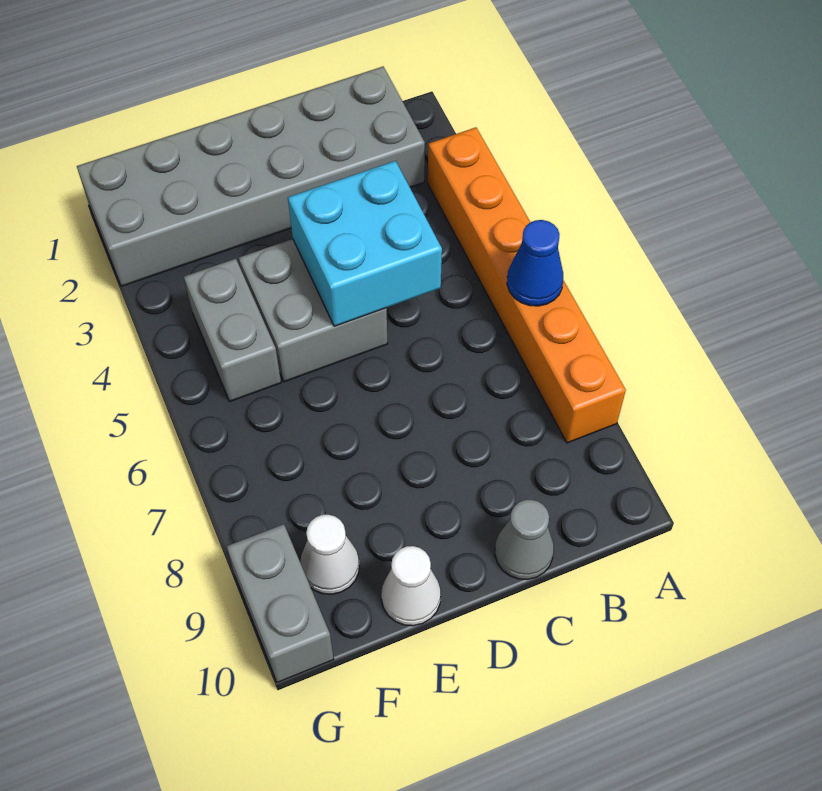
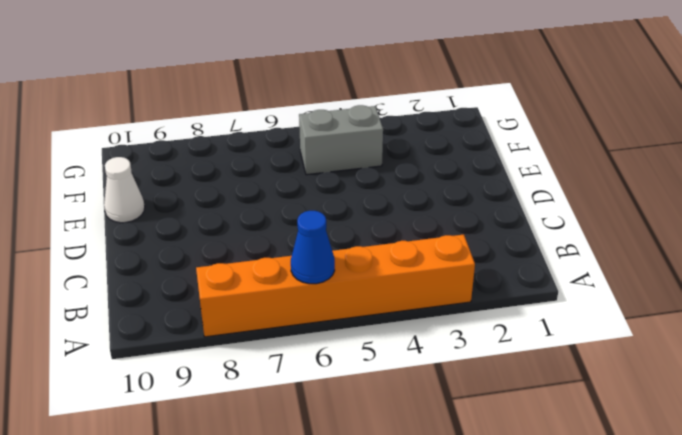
none -> grey brick B1:G2 level 1
none -> grey cone C10 level 1

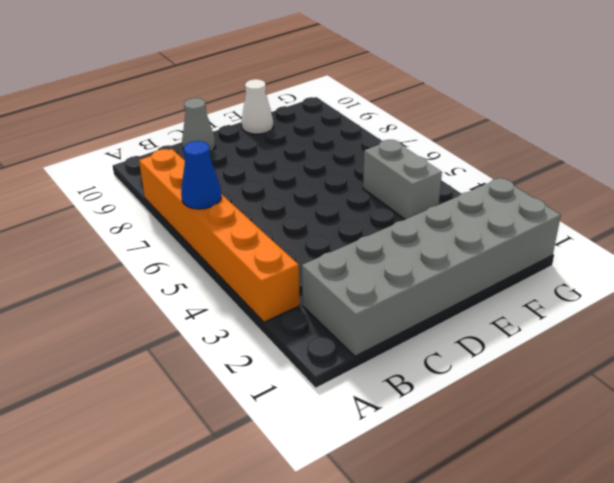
none -> grey brick D4:E5 level 1
none -> white cone F9 level 1

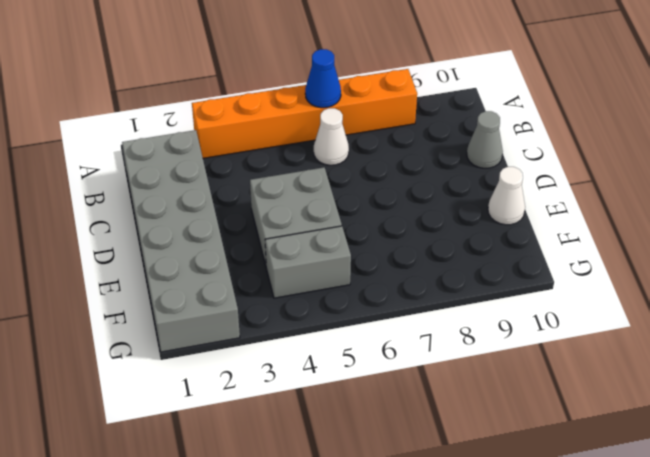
white cone B6 level 1 -> white cone F9 level 1
none -> grey brick G9:G10 level 1
none -> cyan brick C4:D5 level 2

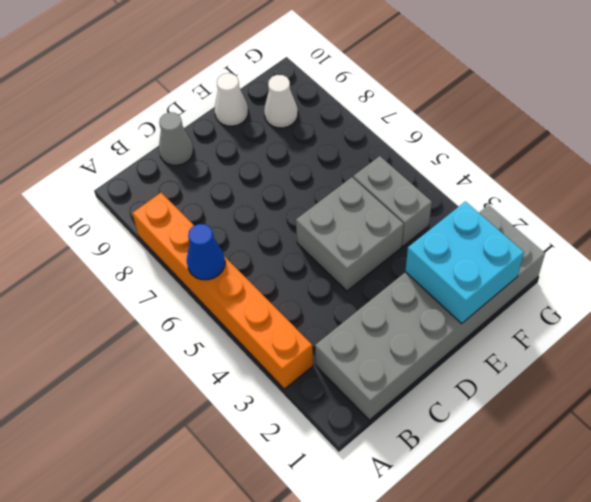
cyan brick E1:F2 level 2 -> cyan brick C4:D5 level 2
none -> grey brick G9:G10 level 1

